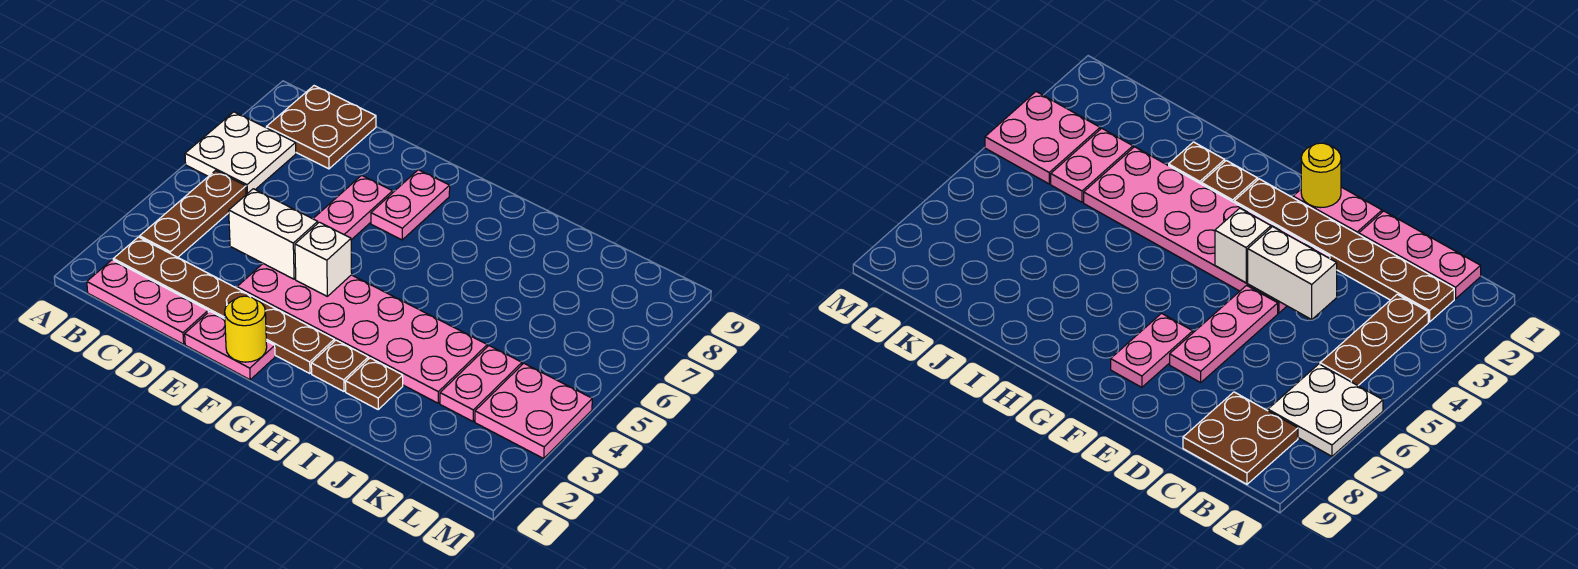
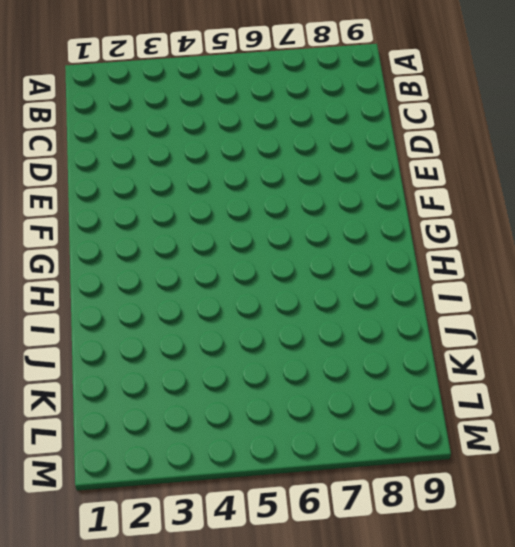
none -> white plate A6:B7 level 1
none -> pink plate B1:D1 level 1
none -> brown plate B2:G2 level 1

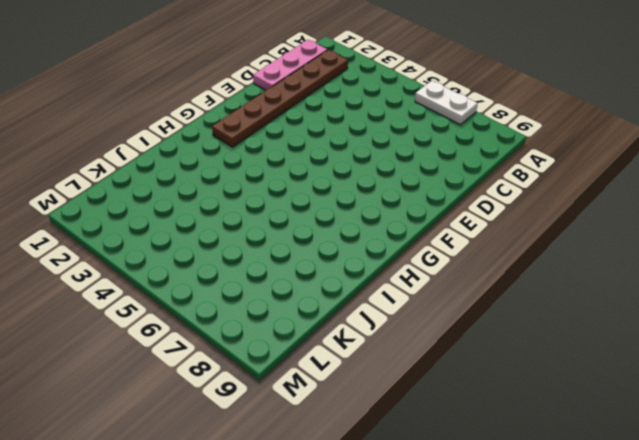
white plate A6:A7 level 1 -> white plate A6:B7 level 1
none -> brown plate B3:B5 level 1
none -> brown plate B8:C9 level 1
none -> pink plate E1:F1 level 1

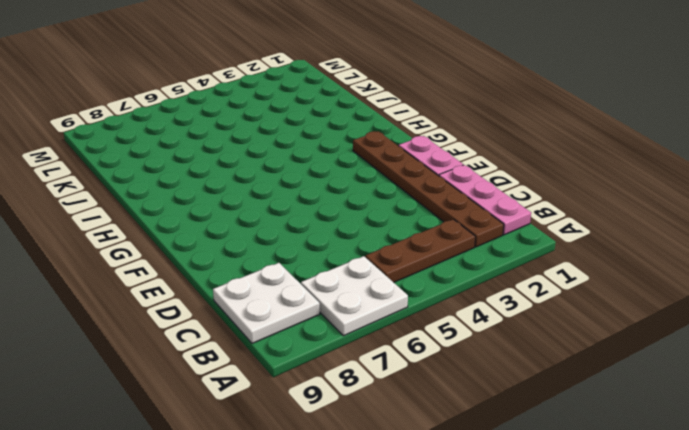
white plate B8:C9 level 1 -> brown plate B8:C9 level 1
none -> pink plate E3:J4 level 1
none -> pink plate E5:E7 level 1
none -> pink plate F7:F8 level 1

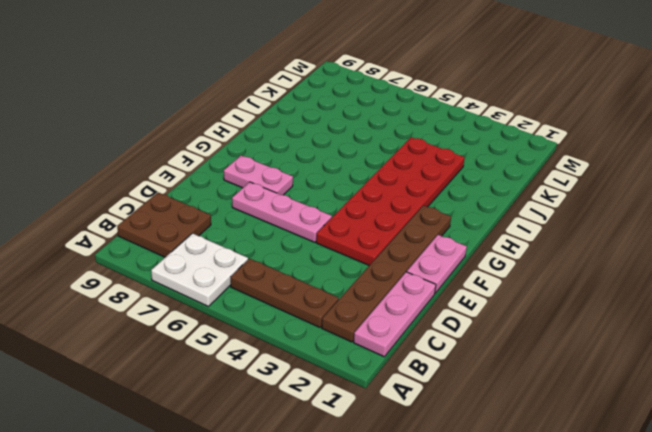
red plate E3:J4 level 1 -> pink plate E3:J4 level 1
none -> brown plate H2 level 1
none -> brown plate I2 level 1
none -> pink plate K3:K4 level 1

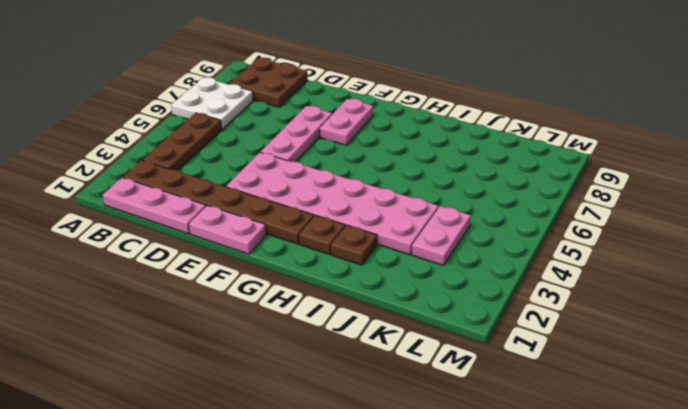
none -> pink plate L3:M4 level 1
none -> white brick D4:E4 level 2
none -> yellow round brick F1 level 2

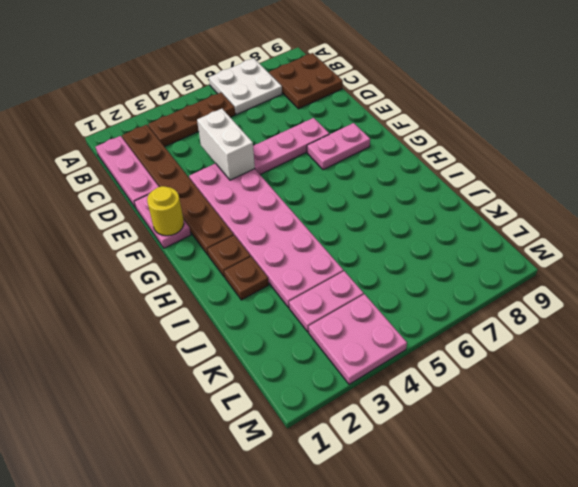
none -> white brick F4 level 2

